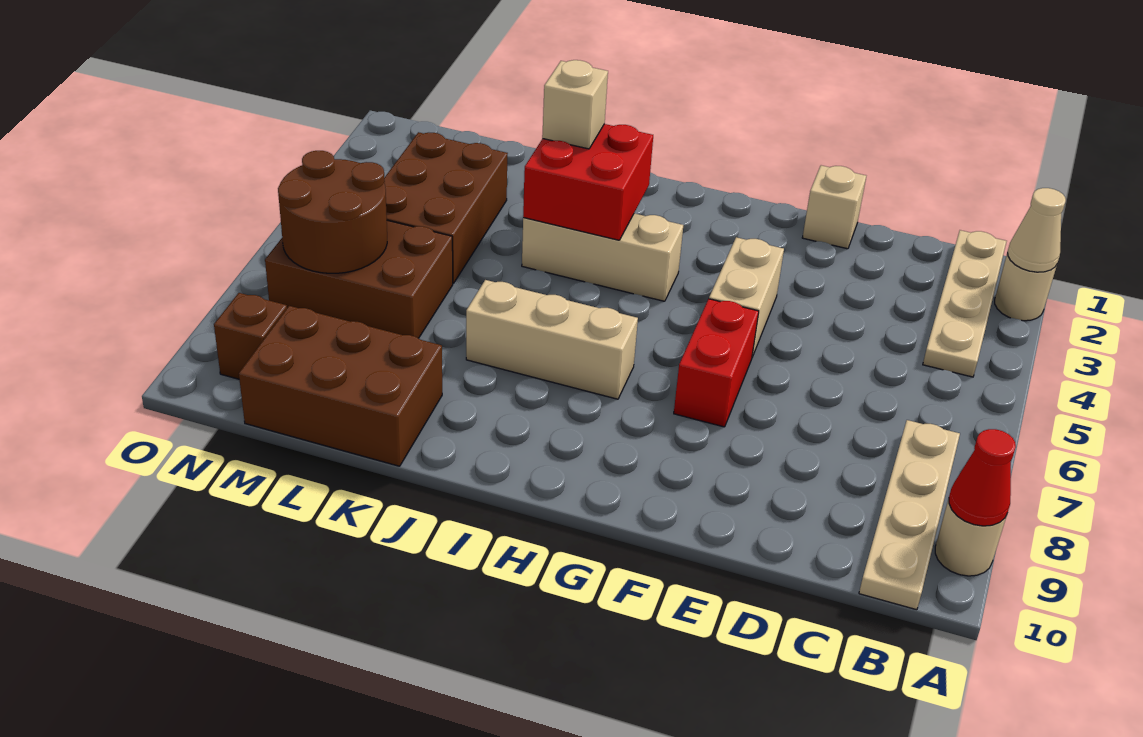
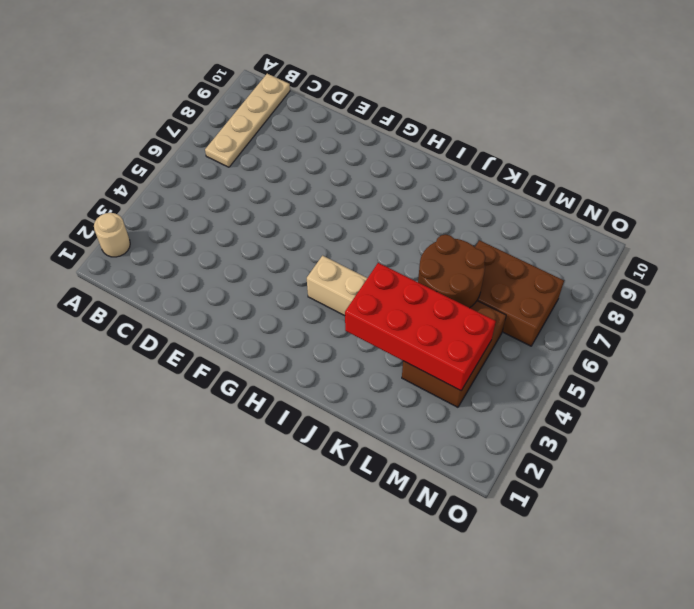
red brick J3:M4 level 2 -> red brick I3:J4 level 2
brown round brick K5:L6 level 2 -> brown round brick M6:N7 level 2
none -> tan round brick A9 level 1
none -> tan plate B1:B4 level 1
none -> tan brick E1 level 1

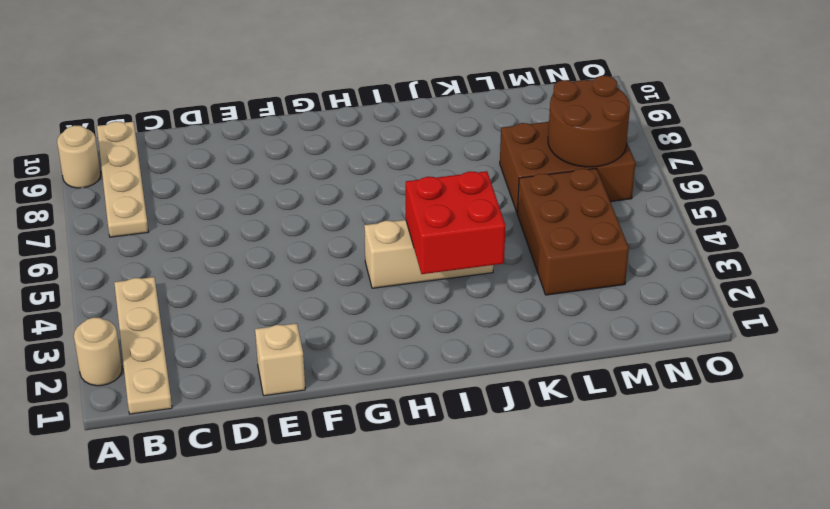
none -> tan brick F4:F5 level 1
none -> red brick F6:F7 level 1
none -> tan brick H7:J7 level 1

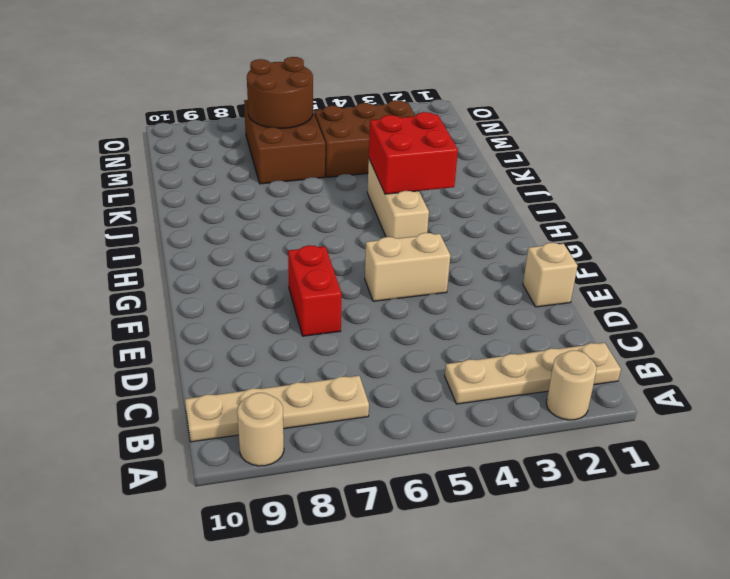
red brick E7:F7 level 1 -> red brick F6:F7 level 1
none -> tan brick H7:J7 level 1
none -> brown brick K9:M10 level 1
none -> brown brick N9 level 1

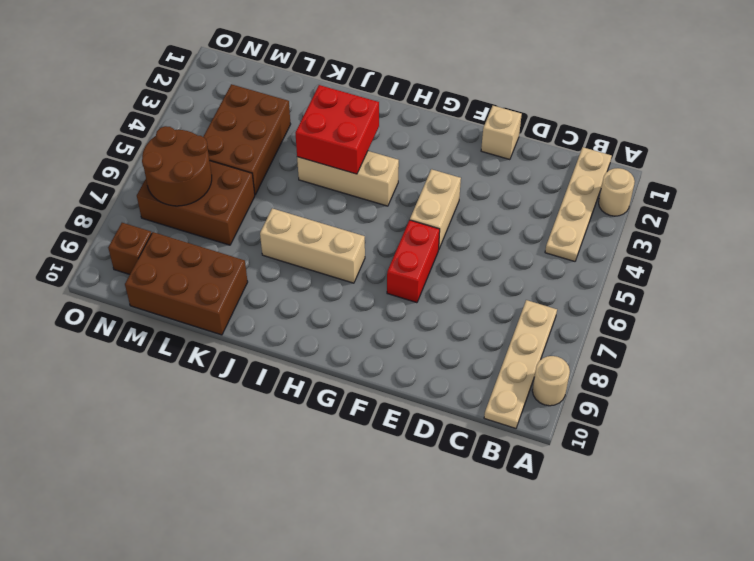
none -> tan cone A2 level 2
none -> red cone A9 level 2
none -> tan brick J3 level 3

